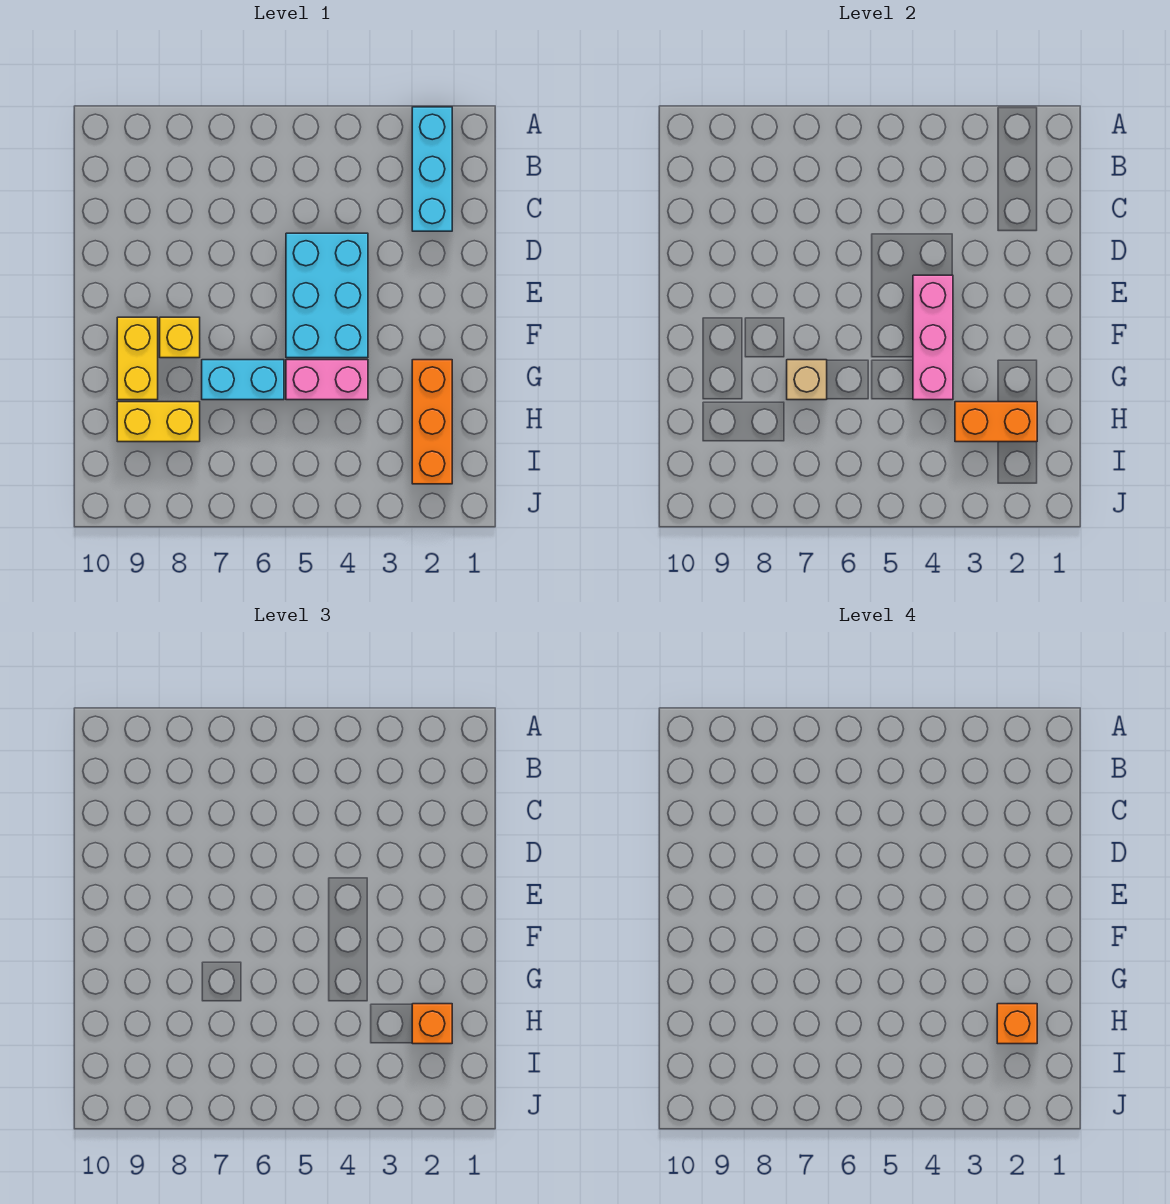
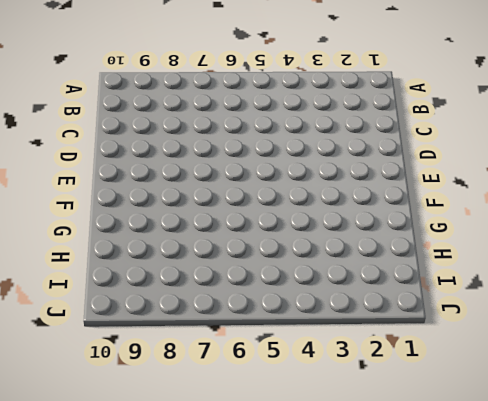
none -> cyan brick A2:C2 level 1
none -> cyan brick D4:F5 level 1
none -> yellow brick F8 level 1

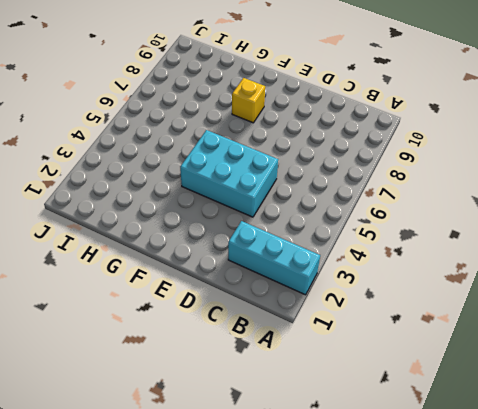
none -> yellow brick F9:G9 level 1
none -> orange brick G2:I2 level 1
none -> pink brick G4:G5 level 1

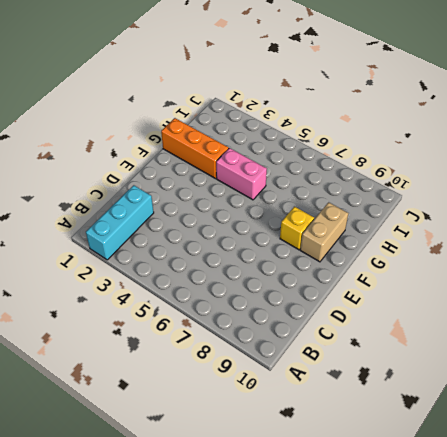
tan brick F9:G9 level 1 -> yellow brick F9:G9 level 1
orange brick G1:G3 level 1 -> orange brick G2:I2 level 1
none -> cyan brick D4:F5 level 1
none -> cyan brick G6:G7 level 1
none -> yellow brick H8:H9 level 1

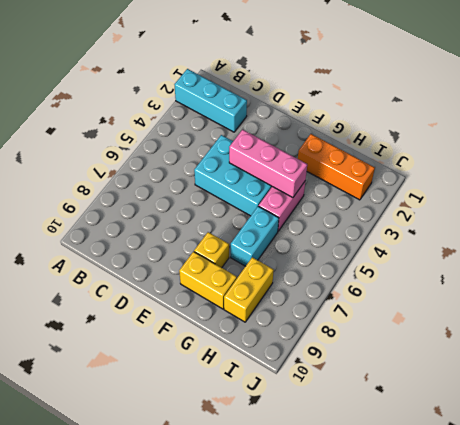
none -> tan brick G7 level 2
none -> orange brick H2:H3 level 2
none -> orange brick H2 level 3

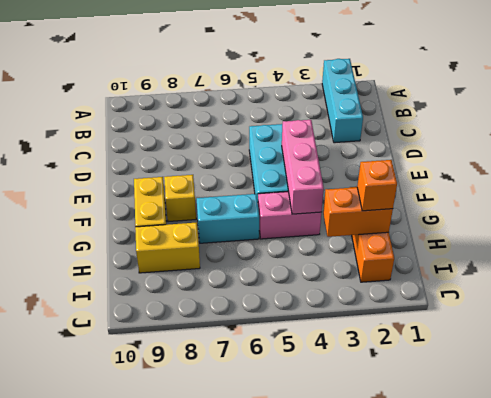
none -> tan brick G7 level 2
none -> orange brick H2 level 4

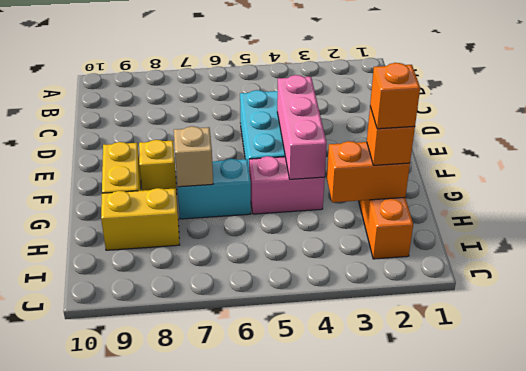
none -> cyan brick A2:C2 level 1

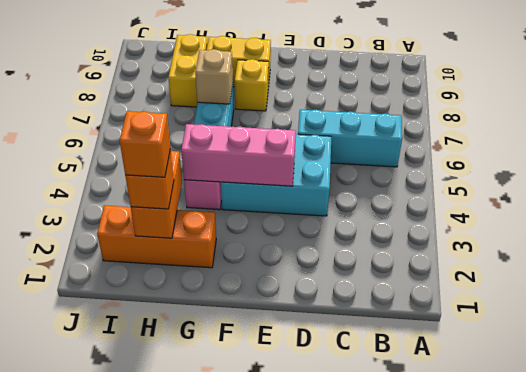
cyan brick B6:D6 level 1 -> cyan brick A2:C2 level 1

